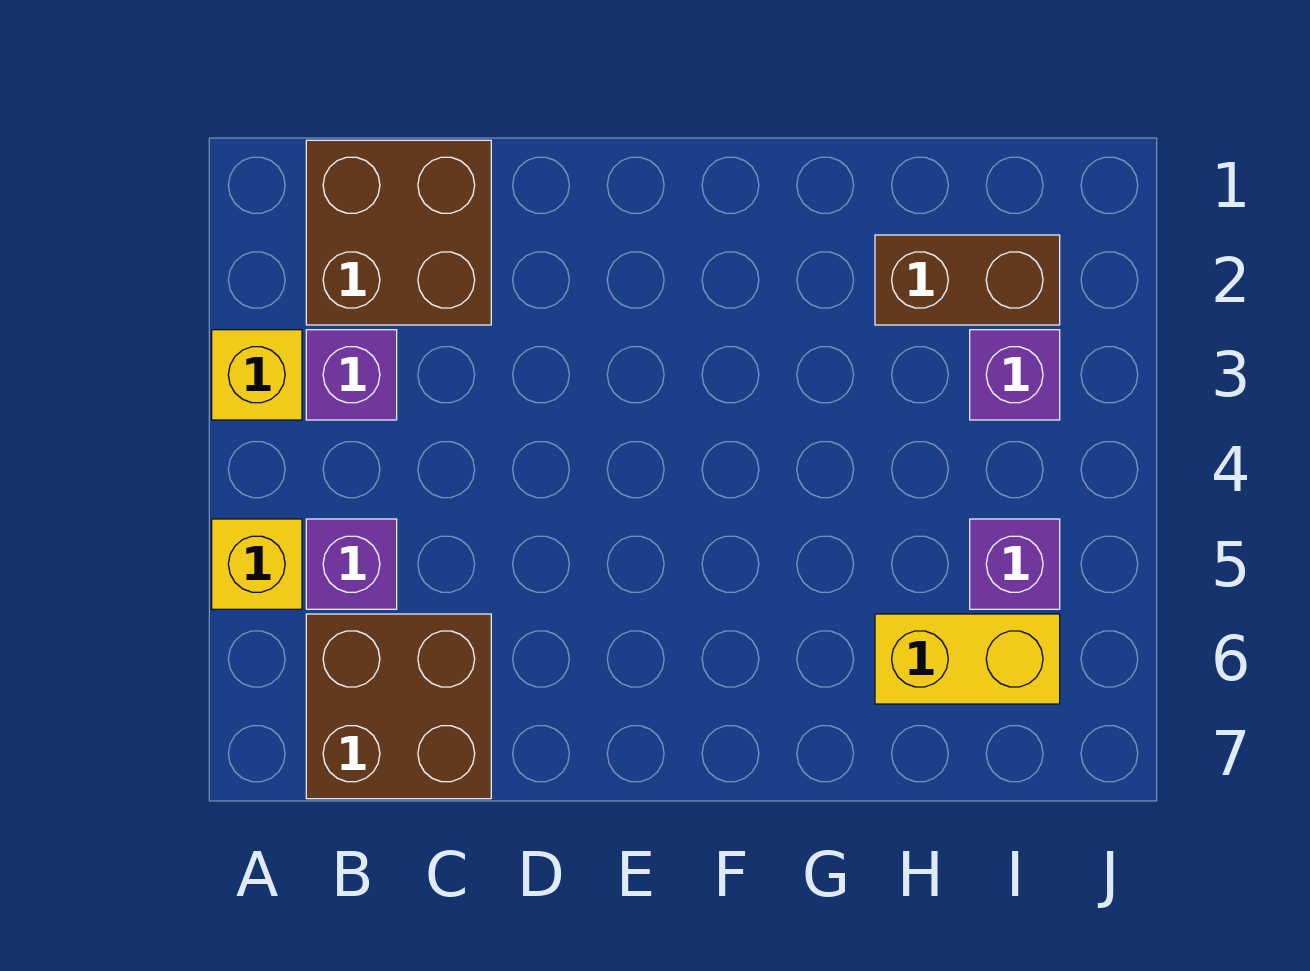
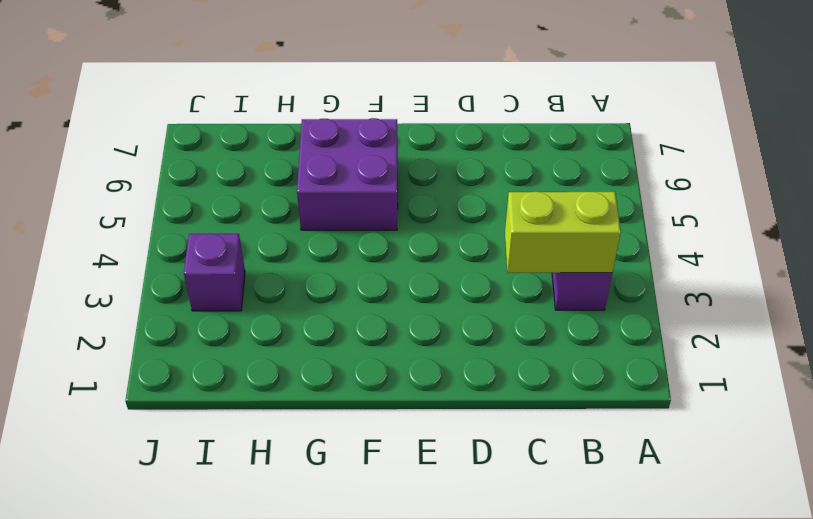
lime brick B3:C3 level 2 -> none
purple brick F5:G6 level 1 -> none
none -> yellow brick A3 level 1
none -> yellow brick A5 level 1

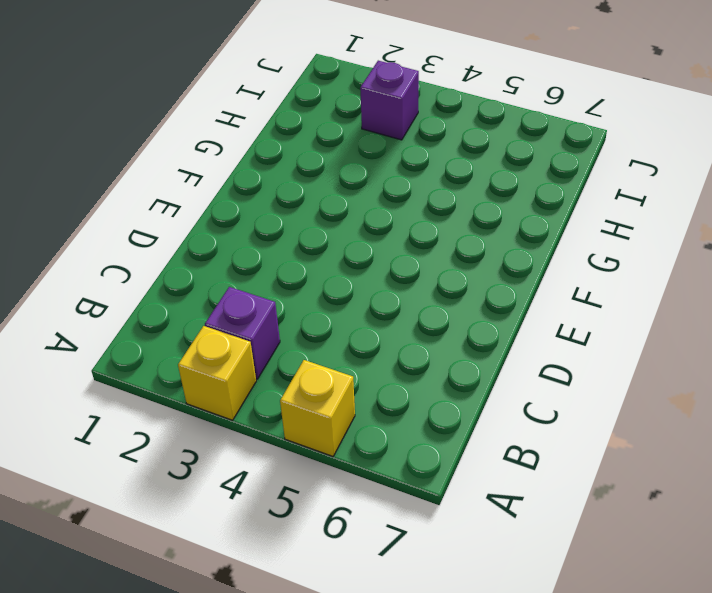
none -> brown brick B1:C2 level 1
none -> purple brick B5 level 1

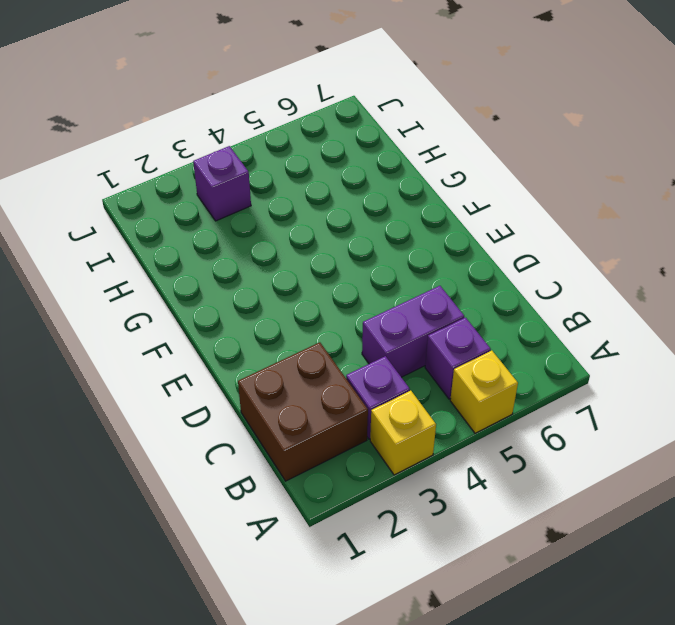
purple brick C4:C5 level 1 -> none
none -> brown brick B6:C7 level 1
none -> brown brick H2:I2 level 1

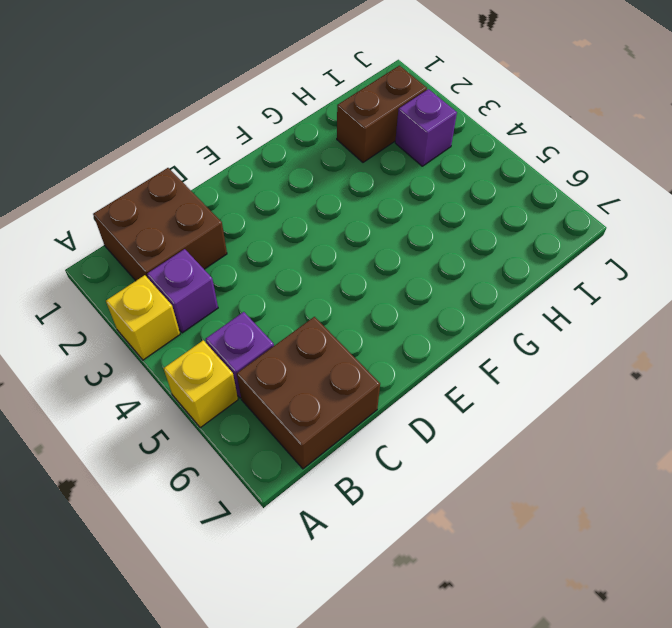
none -> yellow brick H6:I6 level 1
none -> purple brick I5 level 1

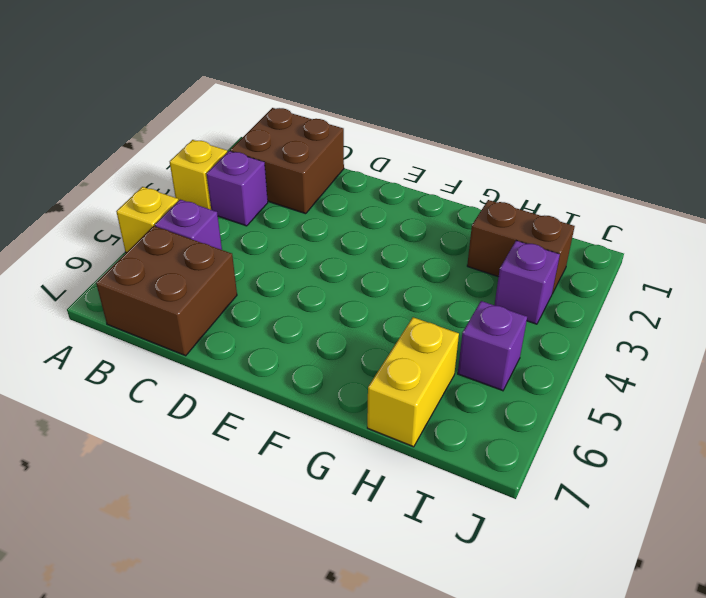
yellow brick H6:H7 level 1 -> yellow brick H6:I6 level 1

